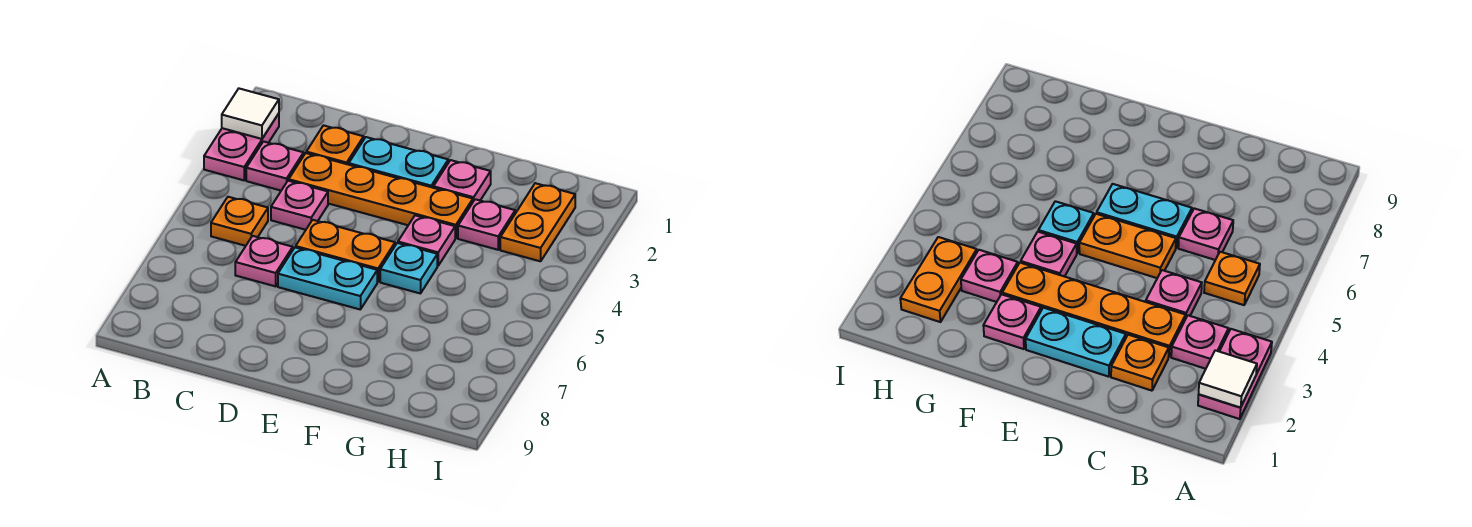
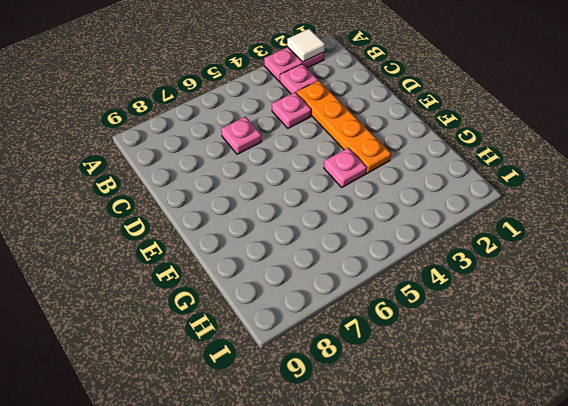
none -> orange plate B5 level 1
none -> orange plate C2 level 1
none -> cyan plate D2:E2 level 1

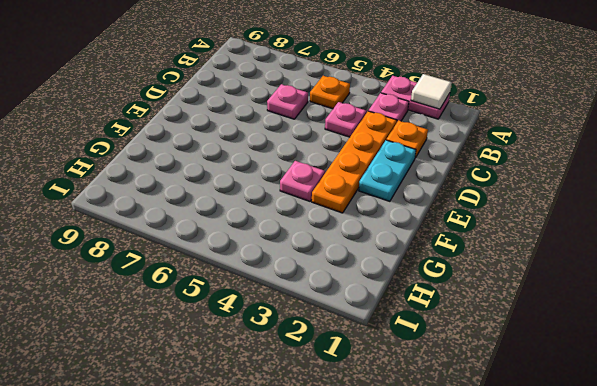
none -> orange plate D5:E5 level 1
none -> cyan plate D6:E6 level 1
none -> pink plate F2 level 1

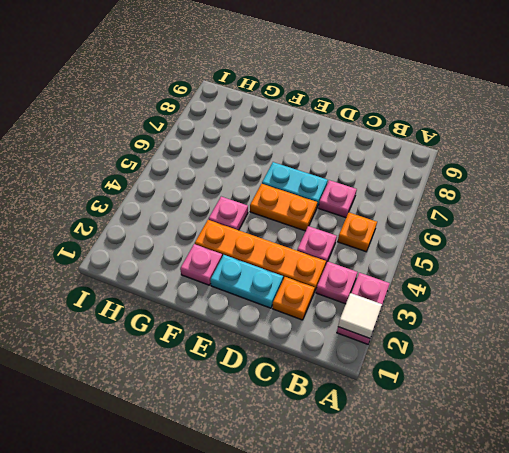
none -> cyan plate F5 level 1
none -> pink plate G3 level 1
none -> orange plate H2:H3 level 1

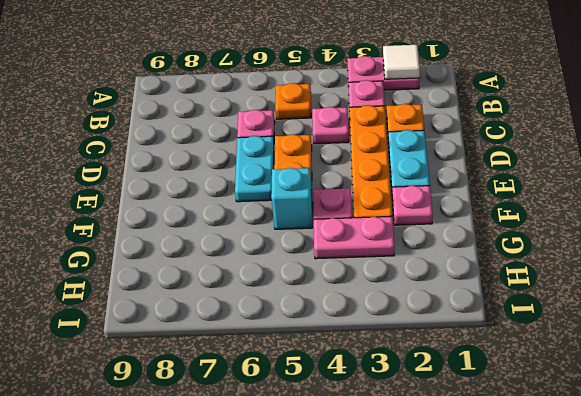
cyan brick F5 level 1 -> cyan plate F5 level 1
pink plate G3:G4 level 1 -> pink plate G3 level 1
none -> orange plate H2:H3 level 1

